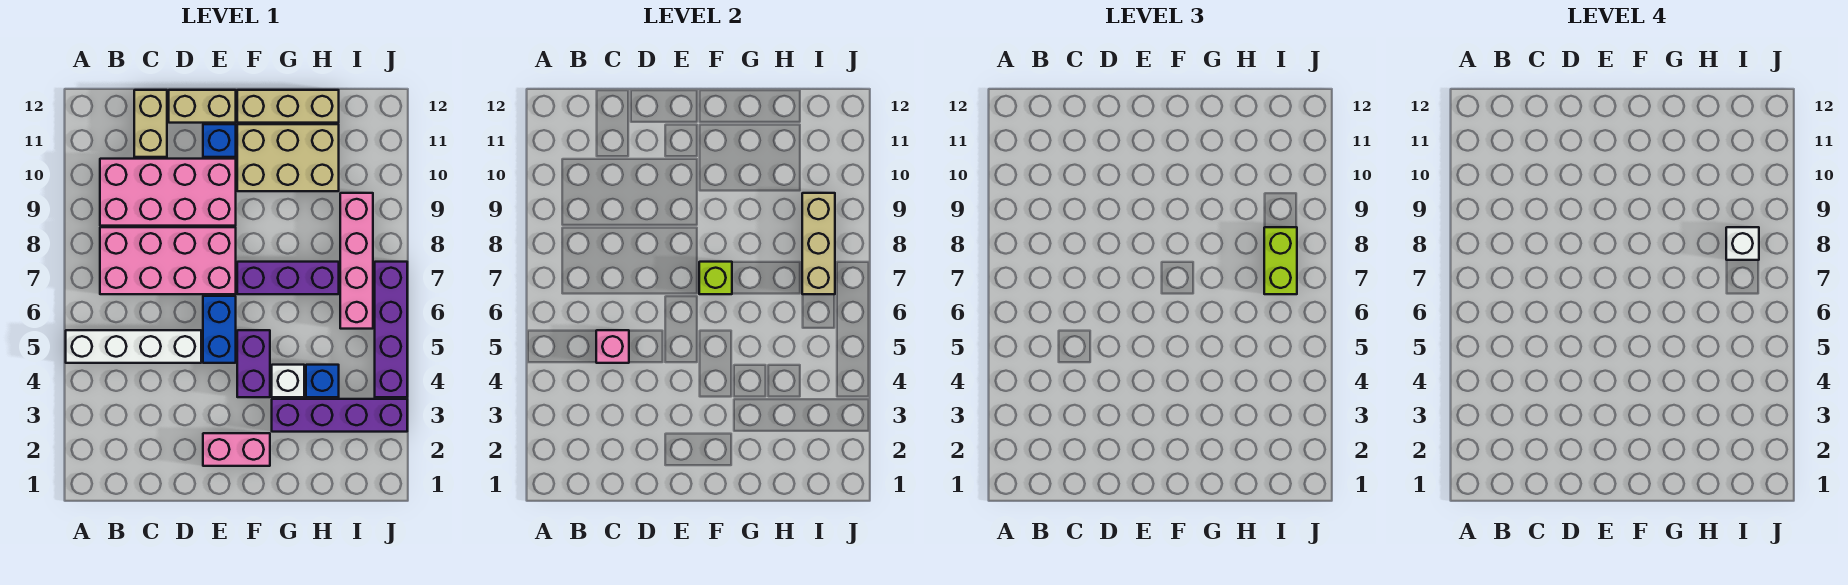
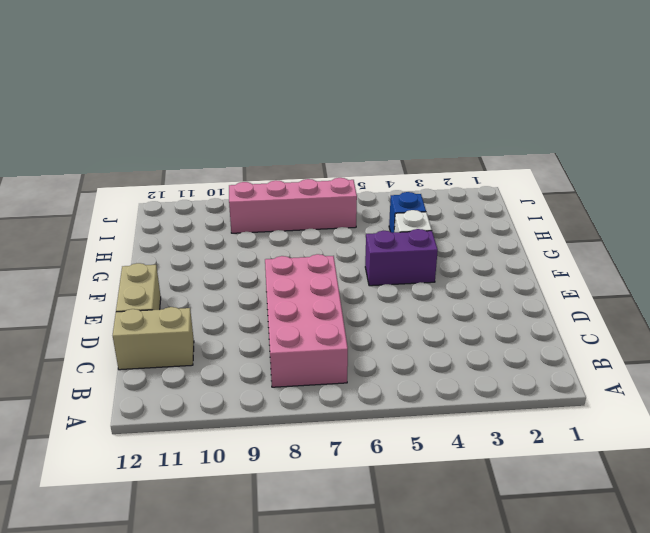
none -> white brick A5:D5 level 1
none -> pink brick B9:E10 level 1
none -> pink brick E2:F2 level 1

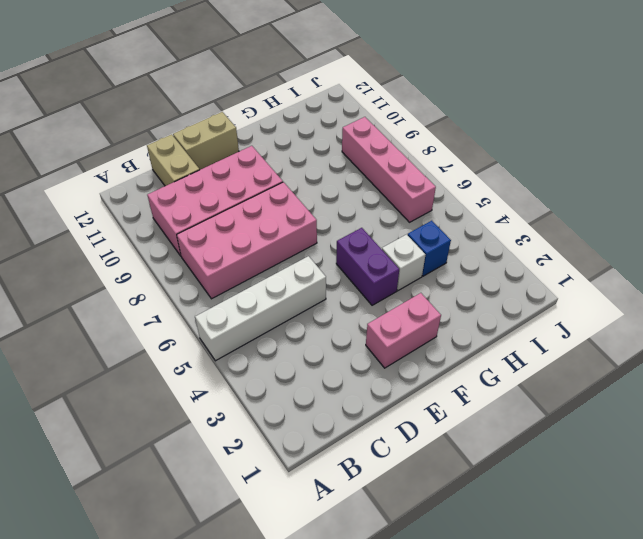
none -> blue brick E5:E6 level 1
none -> blue brick E11 level 1
none -> purple brick F7:H7 level 1

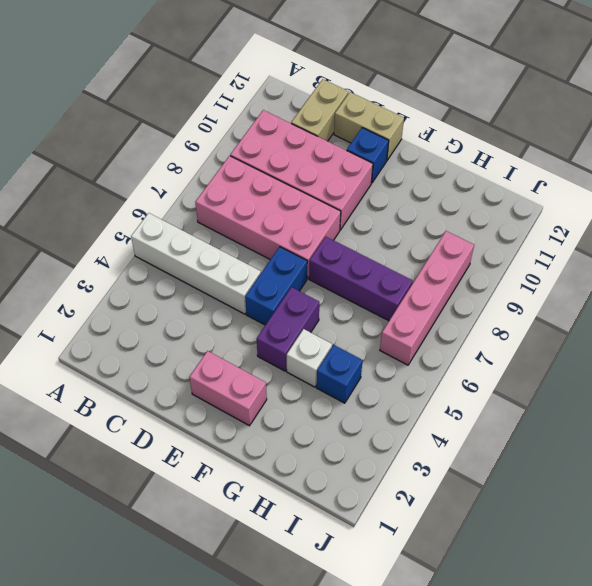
none -> tan brick F10:H11 level 1
none -> tan brick F12:H12 level 1
none -> purple brick G3:J3 level 1

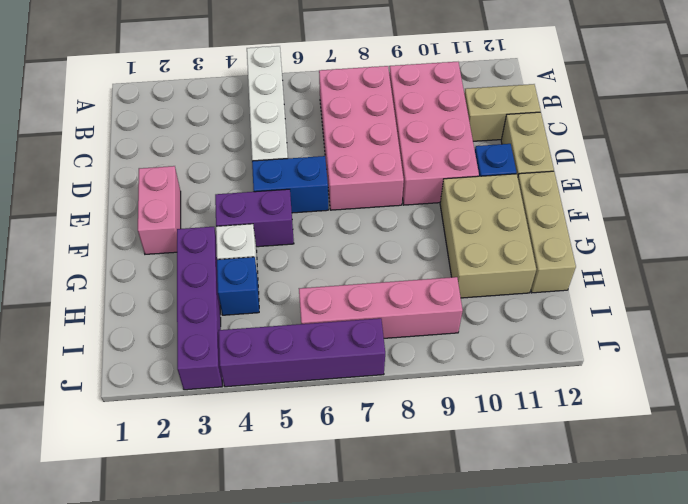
none -> purple brick F7:H7 level 1
none -> pink brick C5 level 2
none -> lime brick F7 level 2

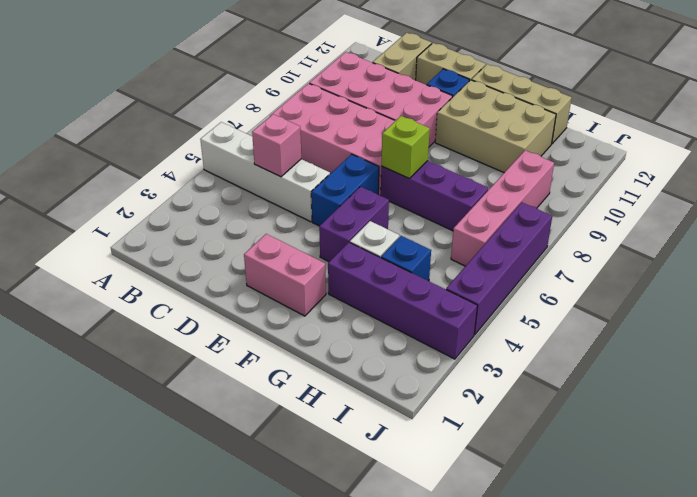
none -> tan brick I7:I9 level 2
none -> lime brick I7:I8 level 3
none -> white brick I8 level 4

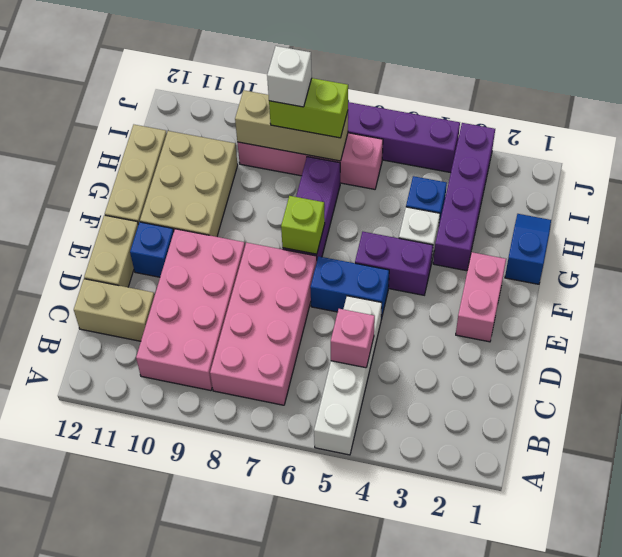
blue slope G1:H1 level 1 top G -> none

